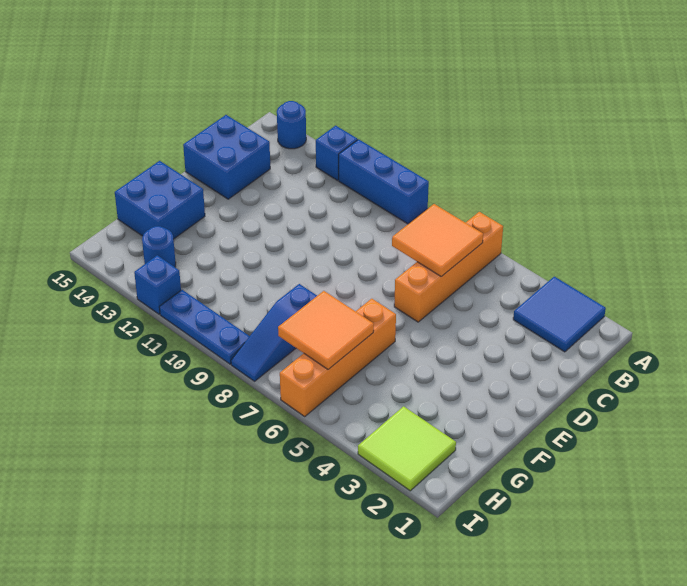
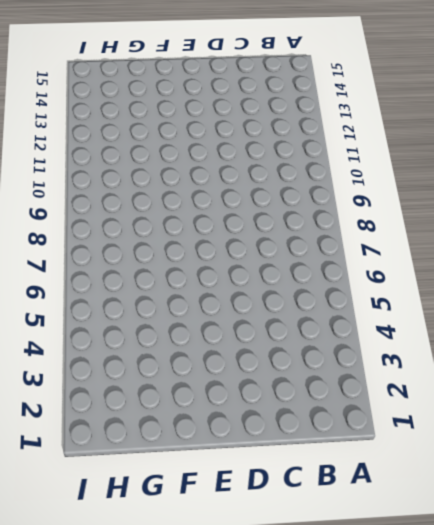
none -> blue tile A2:B3 level 1
none -> orange brick A6:D6 level 1
none -> blue brick A9:A11 level 1

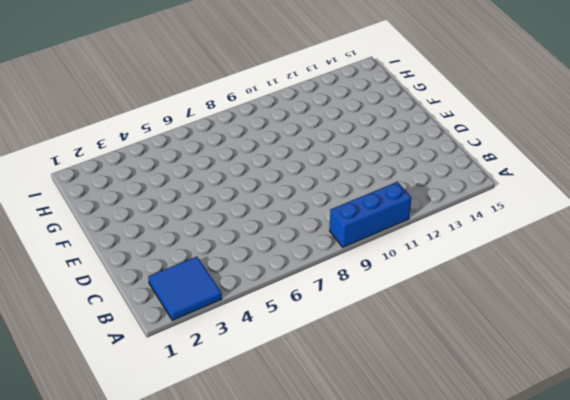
none -> orange brick A6:D6 level 1
none -> blue brick A12 level 1
none -> blue round brick A14 level 1

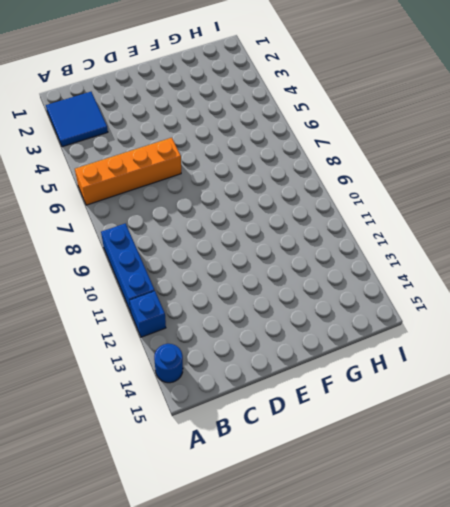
none -> blue brick C14:D15 level 1
none -> orange brick F6:I6 level 1
none -> blue brick F14:G15 level 1

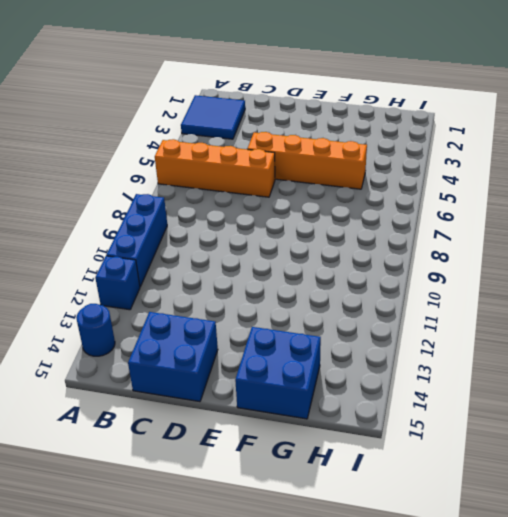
orange brick D5:G5 level 1 -> orange brick F6:I6 level 1
none -> blue slope G8:I8 level 1 top G
none -> lime tile H2:I3 level 1
none -> blue round brick H13 level 1

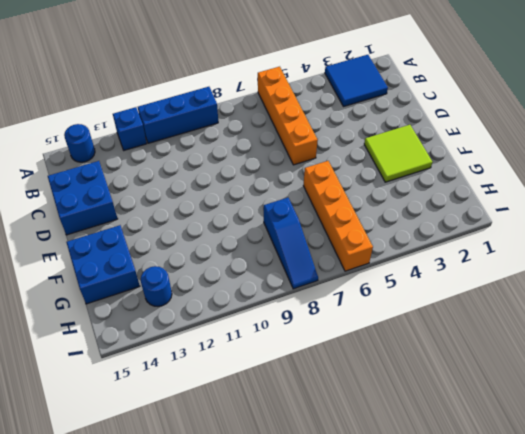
lime tile E2:F3 level 1 -> lime tile H2:I3 level 1
none -> blue plate I9:I11 level 1
none -> blue brick I12 level 1
none -> orange tile B6:C7 level 2

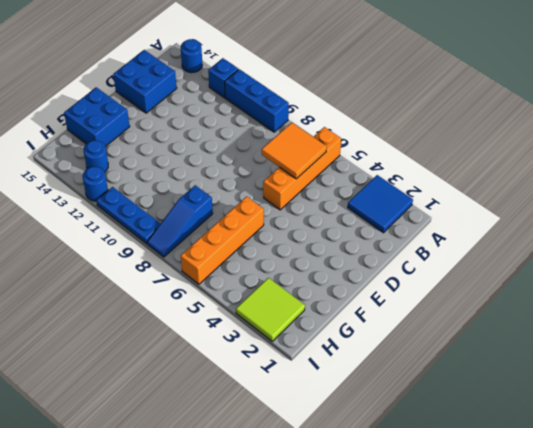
blue round brick I12 level 1 -> blue brick I12 level 1
none -> orange tile G6:H7 level 2

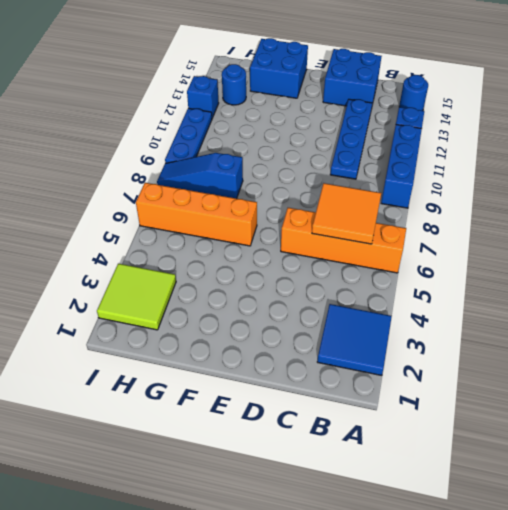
blue plate C10:C13 level 1 -> none
none -> orange tile G6:H7 level 2

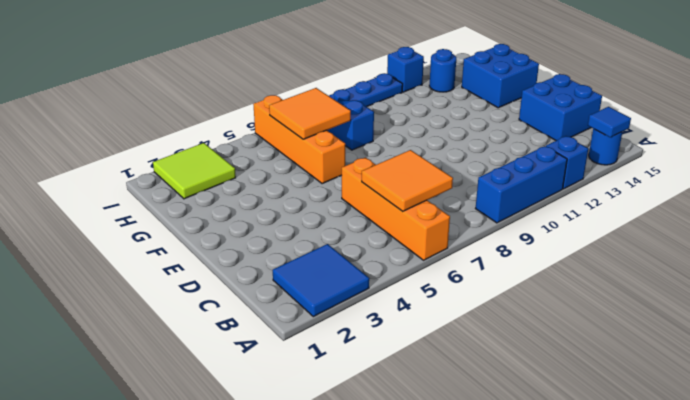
blue tile A14 level 2 -> none

